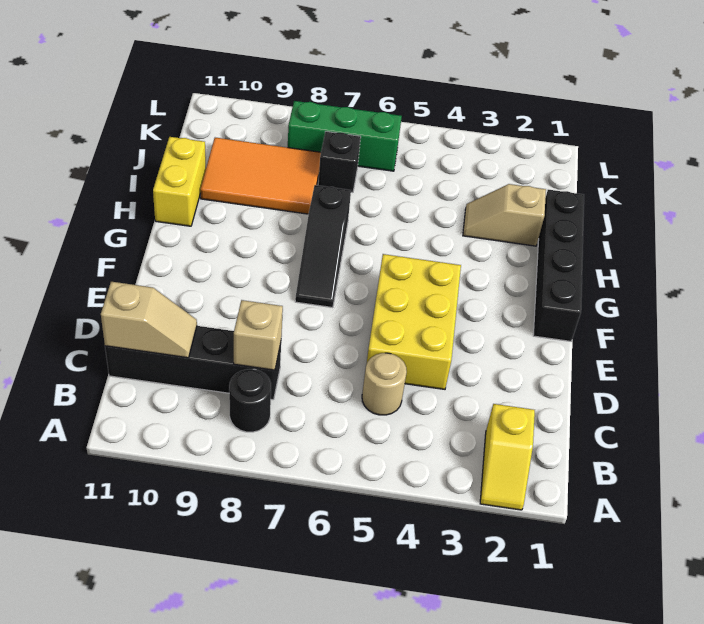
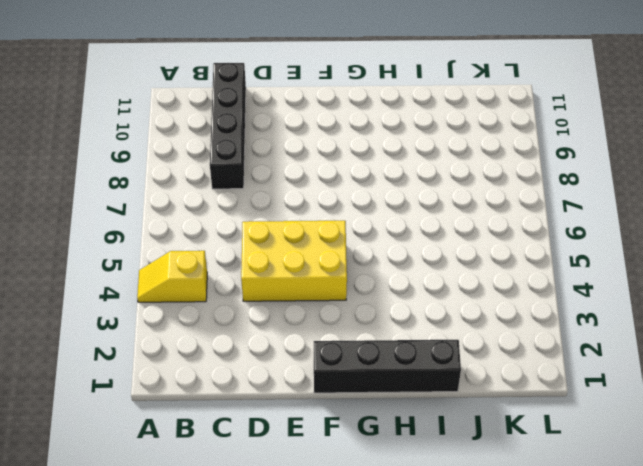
yellow slope A4:B4 level 1 top B -> yellow slope A2:B2 level 1 top B
none -> black round brick B8 level 1
none -> tan round brick C5 level 1
none -> black slope F7:H7 level 1 top H

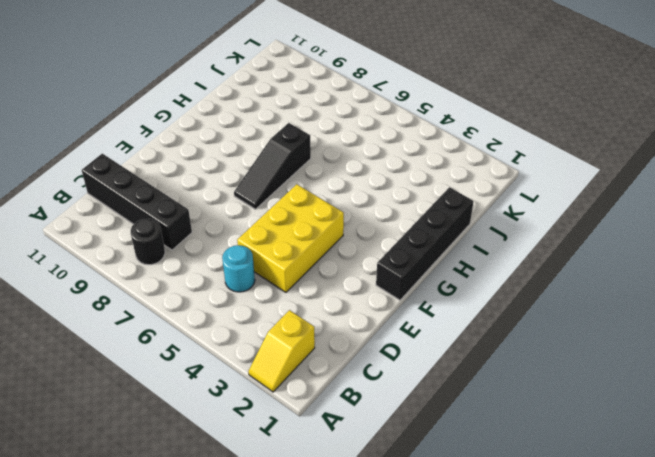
cyan round brick C5 level 1 -> tan round brick C5 level 1
none -> yellow brick H11:I11 level 1
none -> tan slope I2:I3 level 1 top 2
none -> orange tile I8:J10 level 1

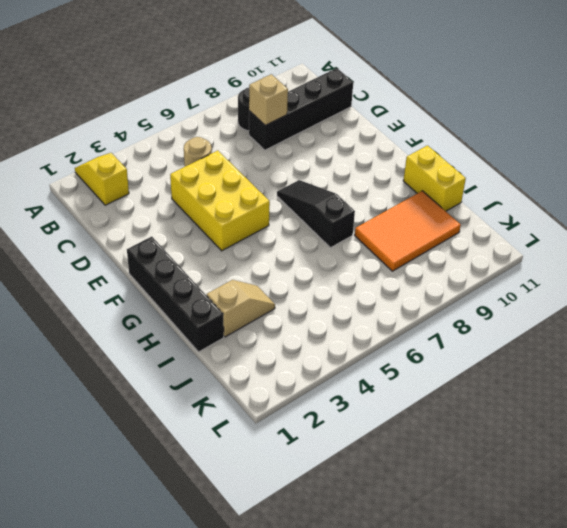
none -> black brick J7 level 1
none -> green brick K6:K8 level 1
none -> tan slope C10:C11 level 2 top 11

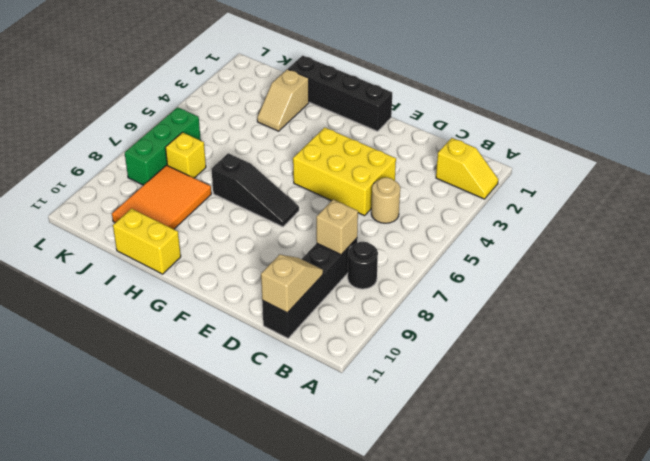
yellow brick J7 level 1 -> black brick J7 level 1

